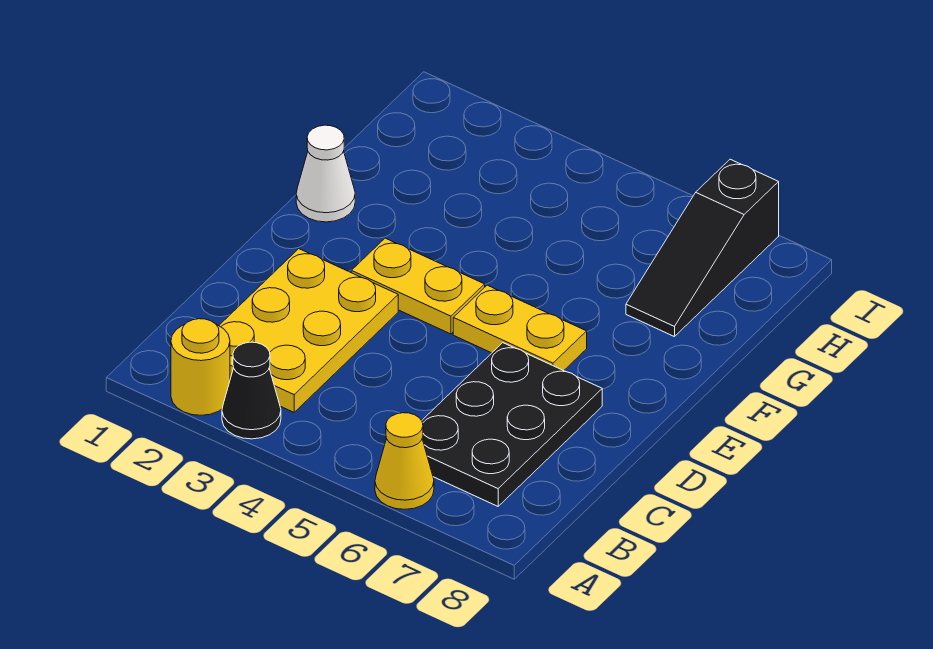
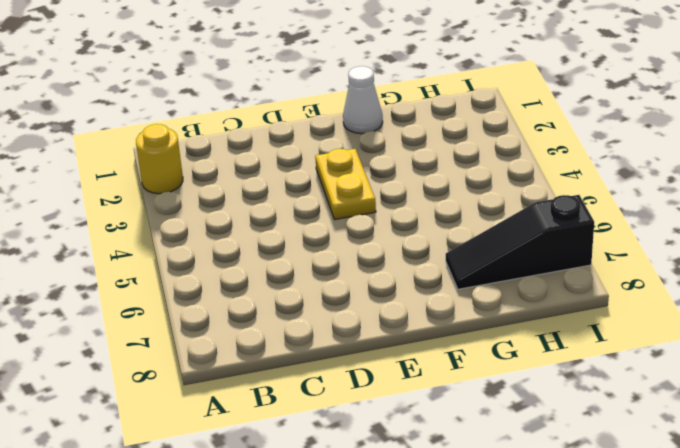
none -> black cone A3 level 1
none -> yellow cone A6 level 1

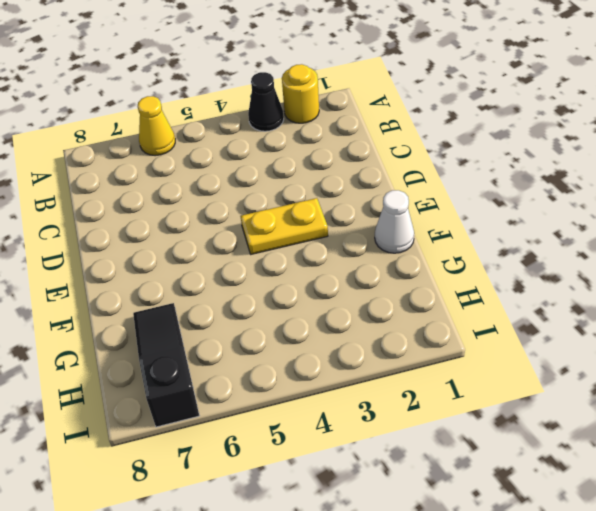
none -> yellow plate B2:D3 level 1
none -> black plate B6:D7 level 1

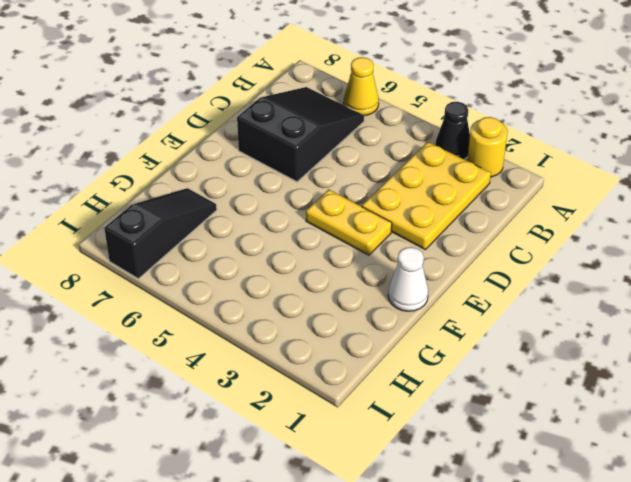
black slope B6:D7 level 1 top D -> black plate B6:D7 level 1
none -> yellow plate E5:E6 level 1

